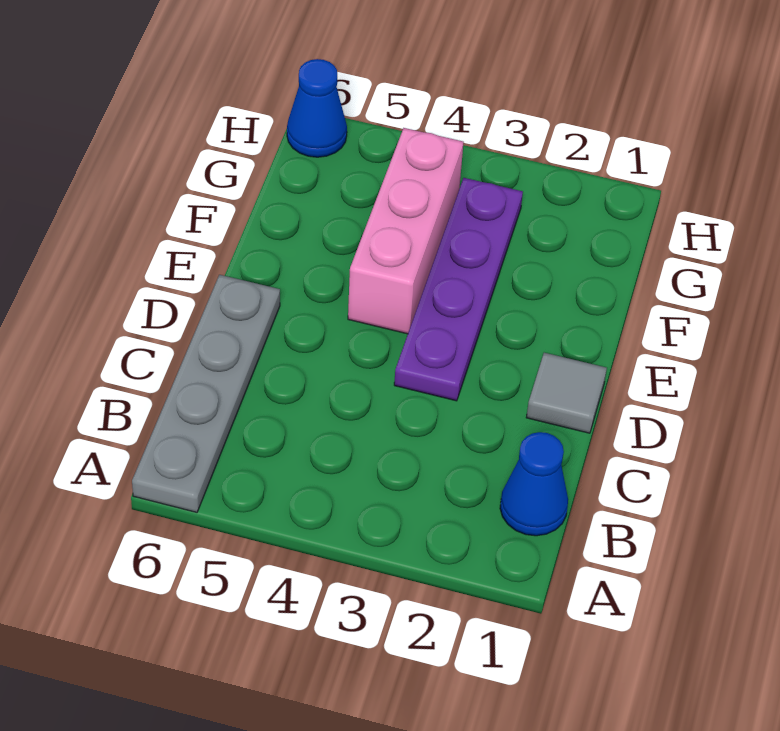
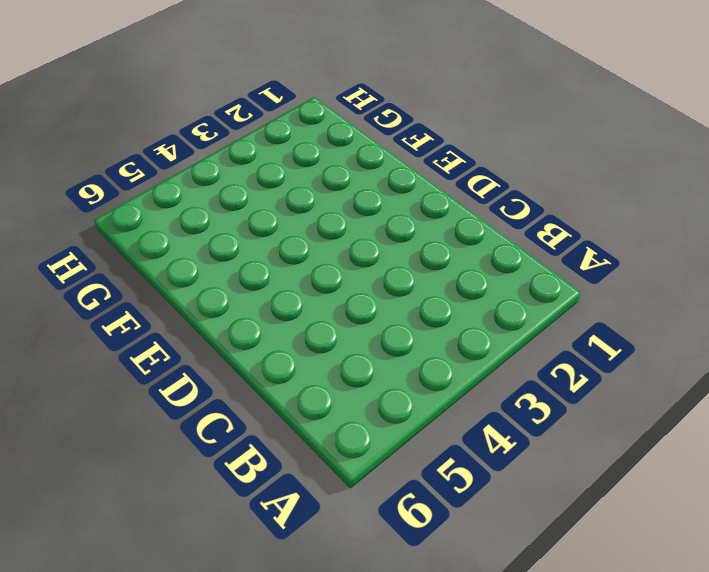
none -> grey plate A6:D6 level 1
none -> blue cone B1 level 1

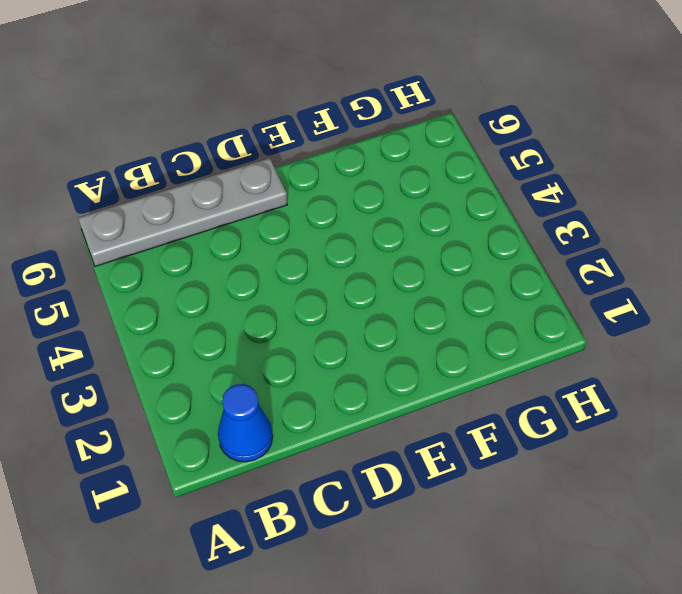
none -> grey tile D1 level 1
none -> purple plate D3:G3 level 1

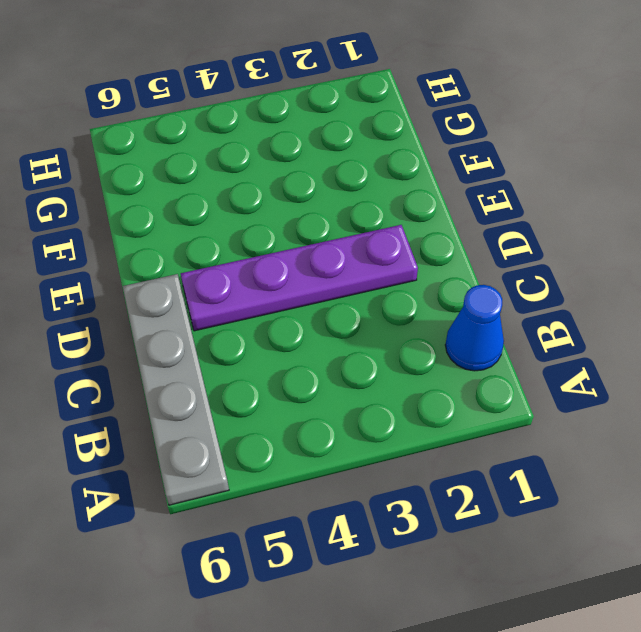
purple plate D2:D5 level 1 -> purple plate D3:G3 level 1
none -> grey tile D1 level 1
none -> pink brick E4:G4 level 1

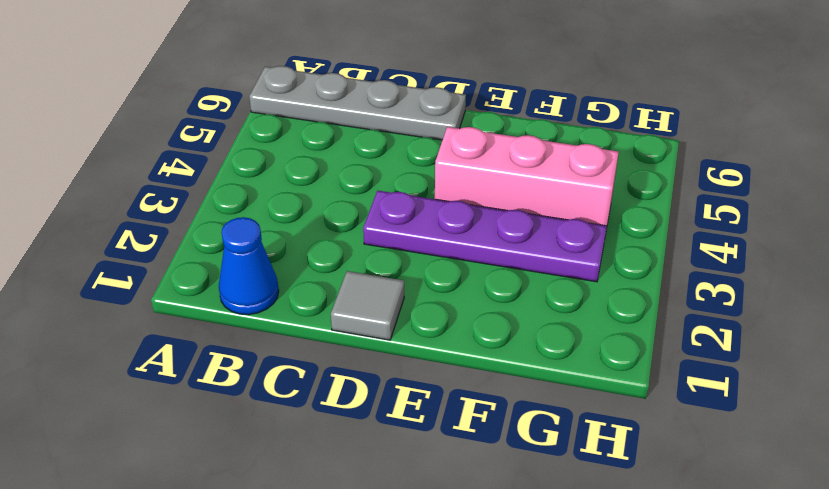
none -> blue cone H6 level 1

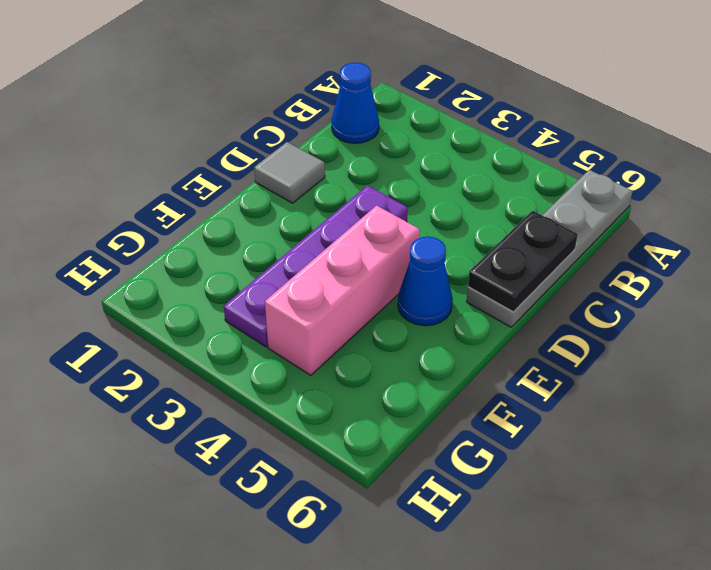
black plate C6:D6 level 2 -> none
blue cone E5 level 1 -> blue cone H6 level 1

